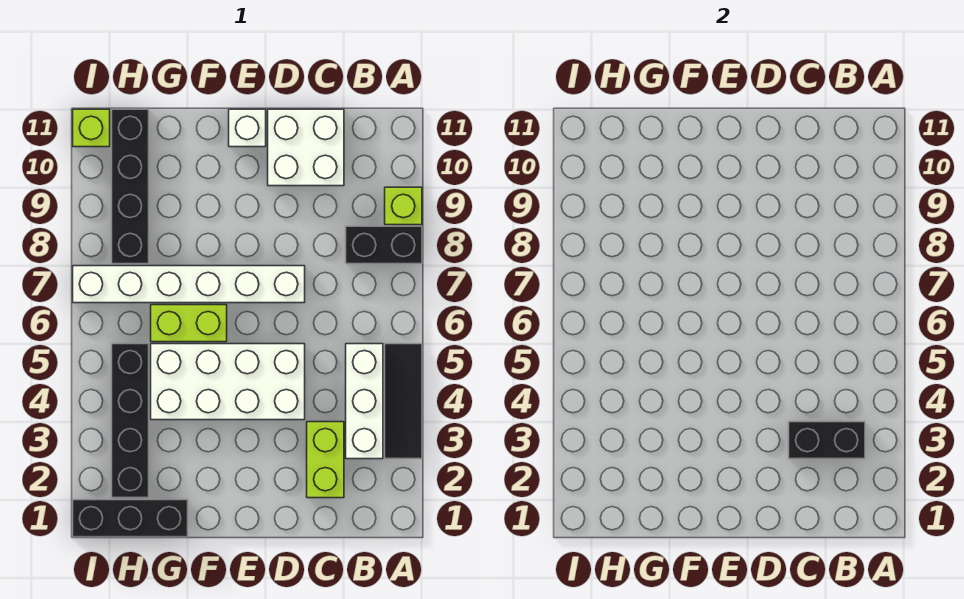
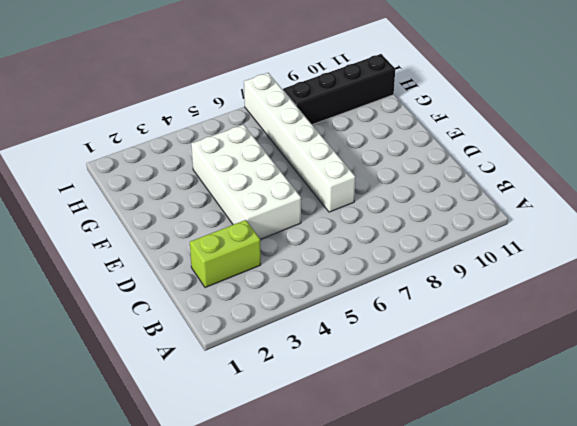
none -> black tile A3:A5 level 1
none -> black brick A8:B8 level 1
none -> lime brick A9 level 1

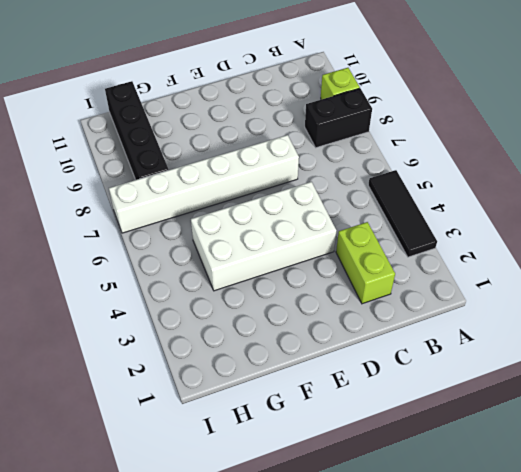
none -> white brick B3:B5 level 1
none -> white brick C10:D11 level 1
none -> white brick E11 level 1

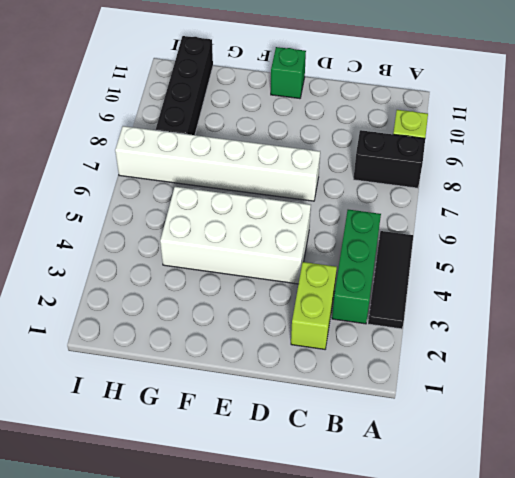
green brick B3:B5 level 1 -> white brick B3:B5 level 1
green brick E11 level 1 -> white brick E11 level 1
none -> white brick C10:D11 level 1
none -> lime brick F6:G6 level 1
none -> black brick G1:I1 level 1

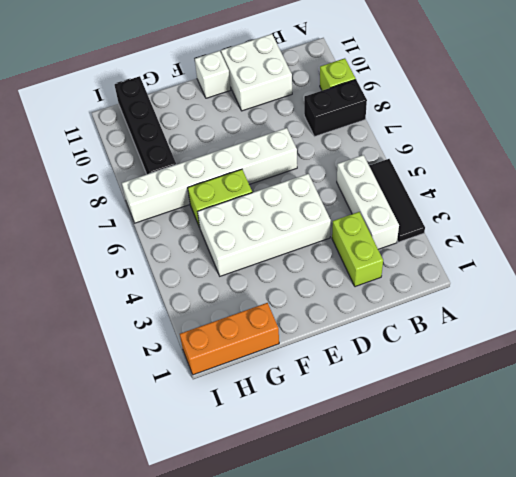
orange brick G1:I1 level 1 -> black brick G1:I1 level 1
none -> black brick H2:H5 level 1
none -> lime brick I11 level 1
none -> black brick B3:C3 level 2

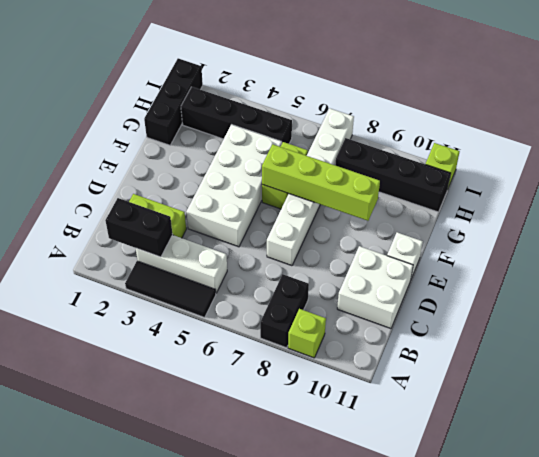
black brick B2:B3 level 2 -> black brick B3:C3 level 2
lime brick F6:F9 level 2 -> none

